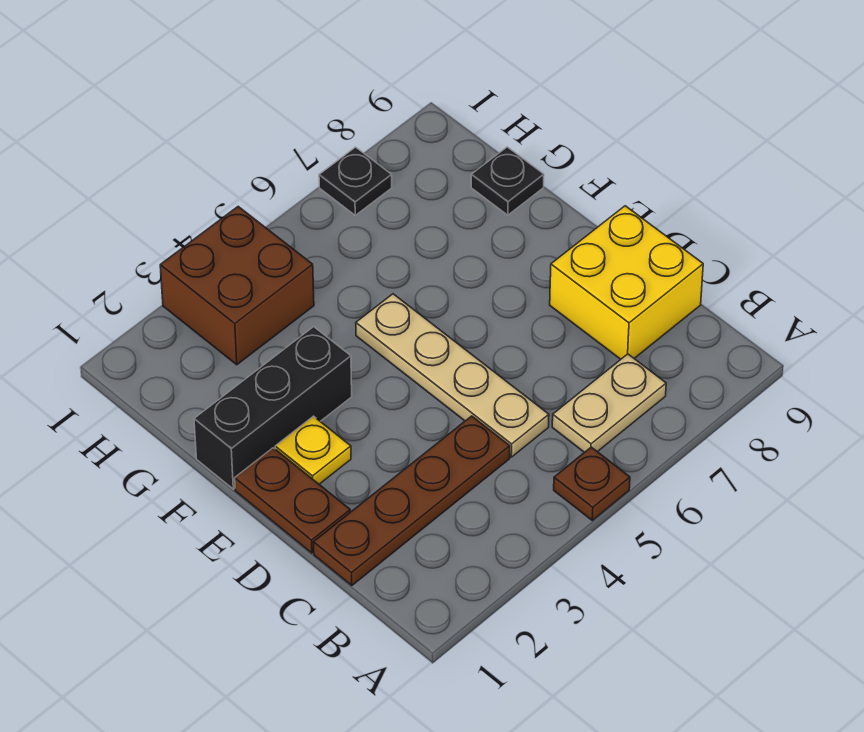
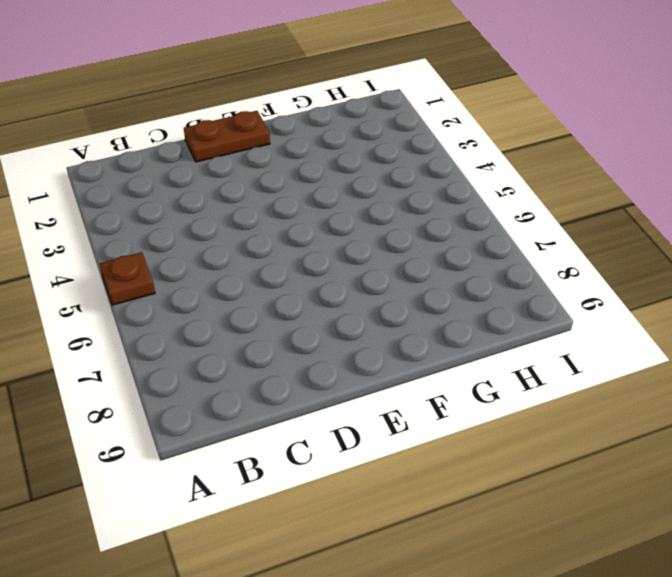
none -> tan plate B6:B7 level 1
none -> brown plate C1:C4 level 1

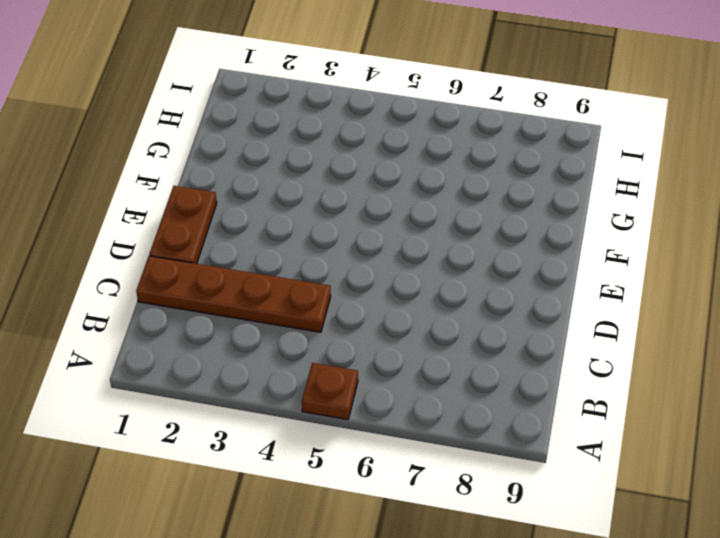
none -> tan plate B6:B7 level 1
none -> tan plate C5:F5 level 1

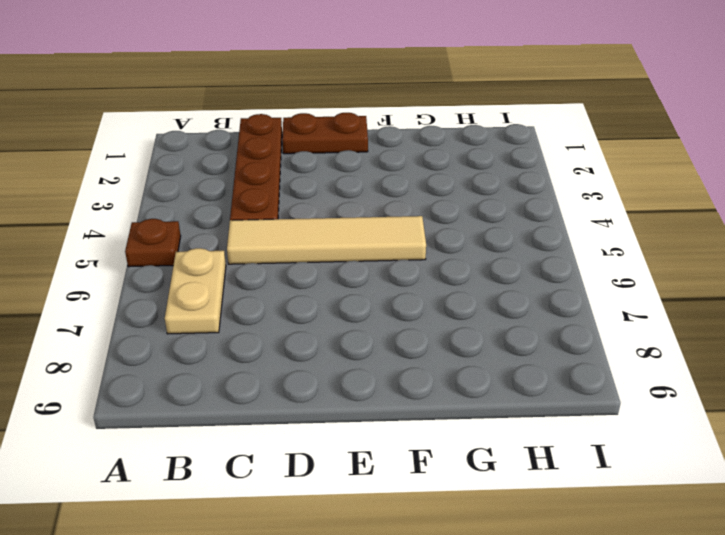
tan tile C5:F5 level 1 -> tan plate C5:F5 level 1
none -> yellow brick C8:D9 level 1
none -> yellow plate E2 level 1

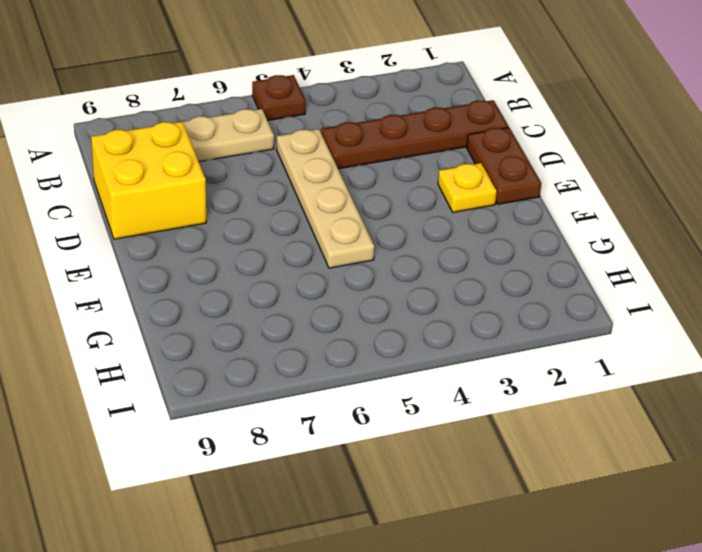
none -> black brick F1:F3 level 1
none -> black plate G9 level 1

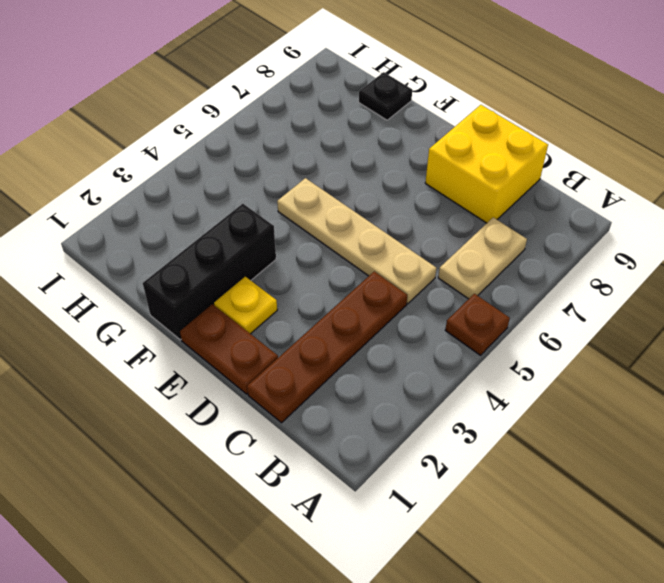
none -> brown brick H3:I4 level 1
none -> black plate I7 level 1

